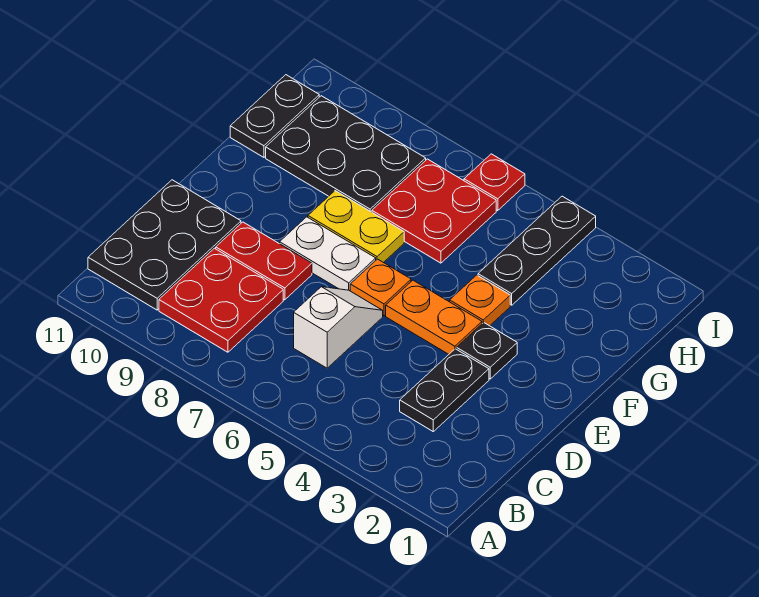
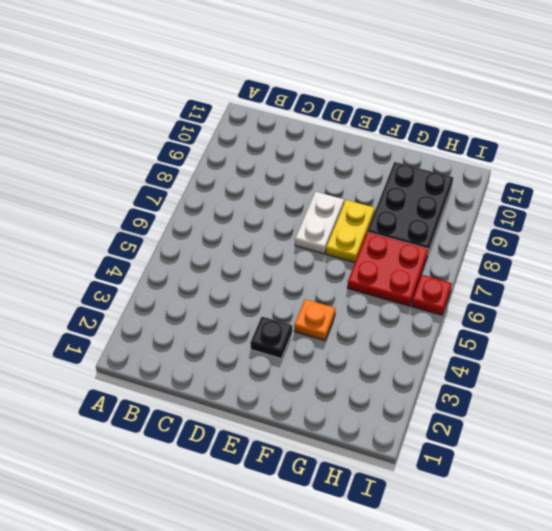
none -> red plate B8:C9 level 1
none -> black plate B10:D11 level 1
none -> black plate C3:D3 level 1

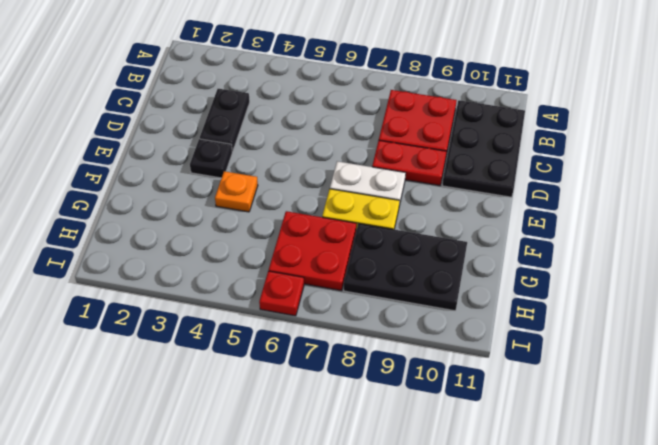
none -> white slope C6:D6 level 1 top C
none -> orange plate E4:E5 level 1
none -> orange plate E6 level 1

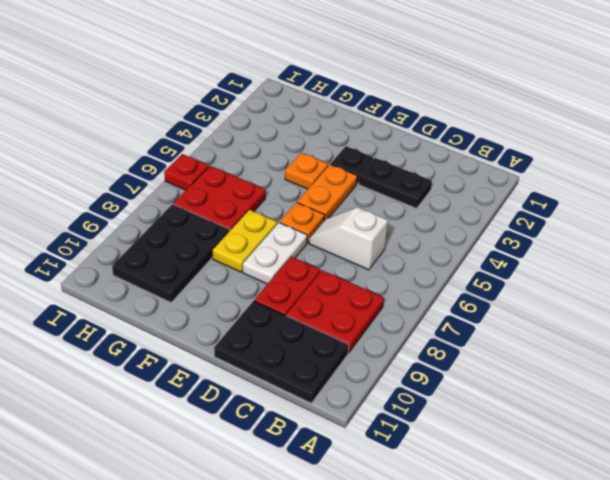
none -> black plate G4:I4 level 1
none -> black plate G11:H11 level 1

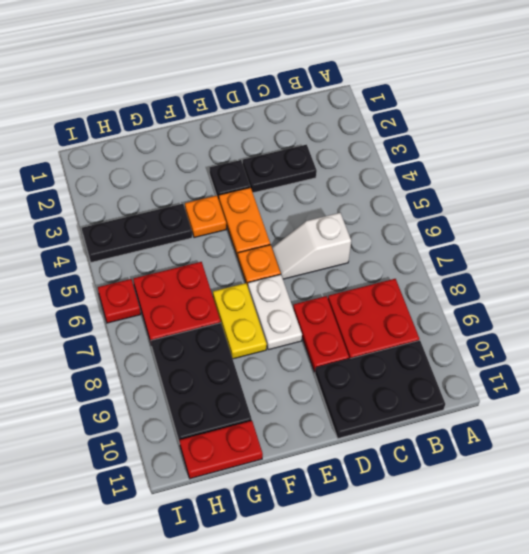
red plate G11:H11 level 1 -> black plate G11:H11 level 1

